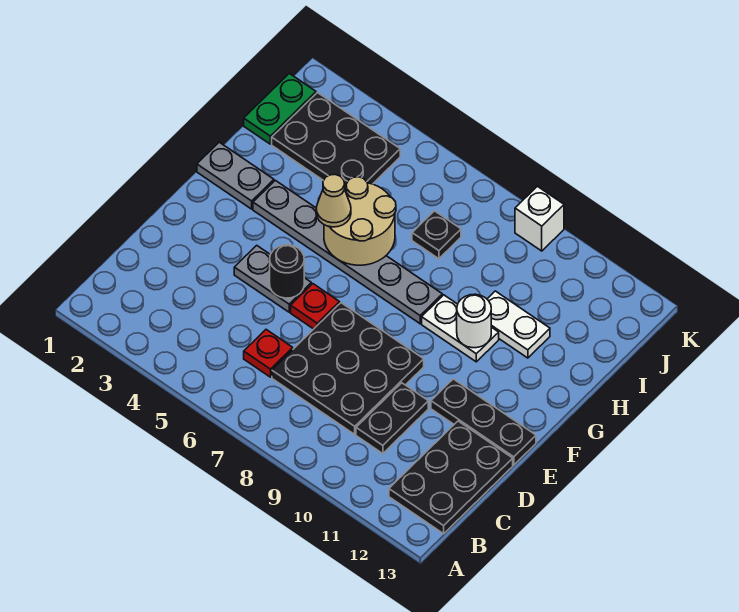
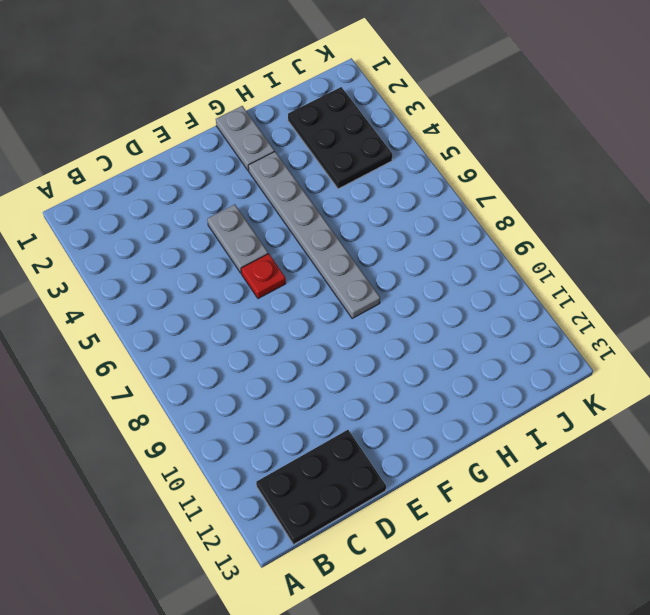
none -> red plate C6 level 1
none -> black plate C7:E9 level 1
none -> black plate C10:D10 level 1

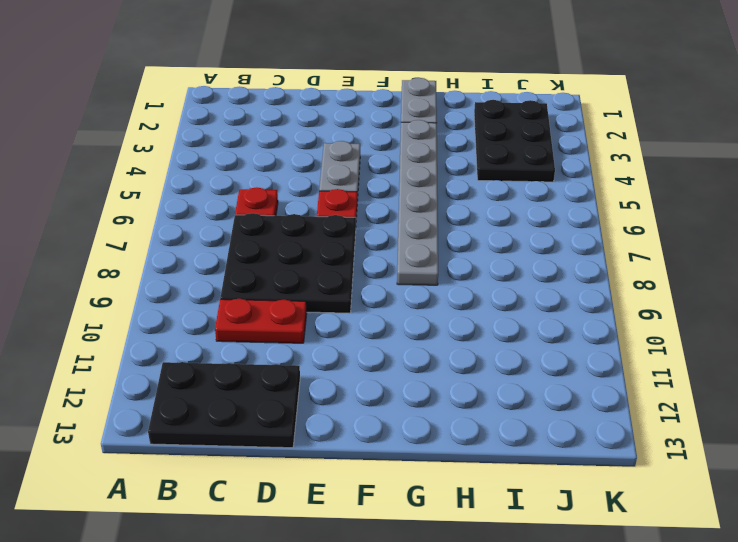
red plate C10:D10 level 1 -> black plate C10:D10 level 1
none -> black plate E11:E13 level 1
none -> white plate G9:G10 level 1
none -> white plate H10:H11 level 1

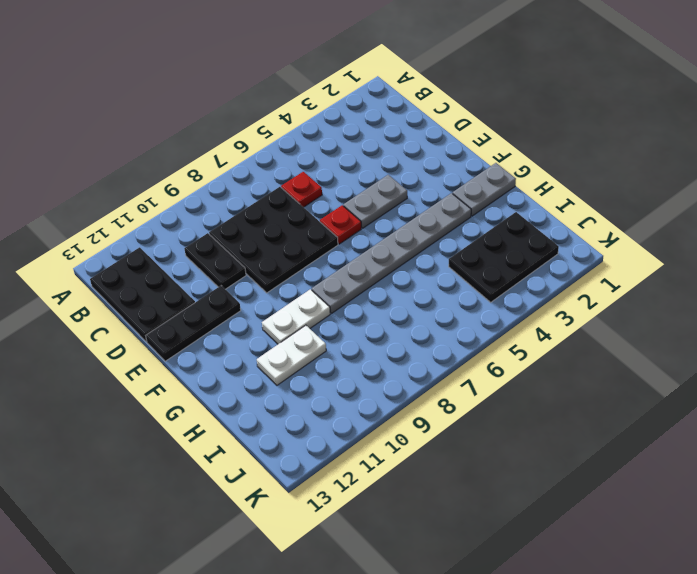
none -> green plate I1:J1 level 1
none -> black plate I7 level 1
none -> white brick K9 level 1

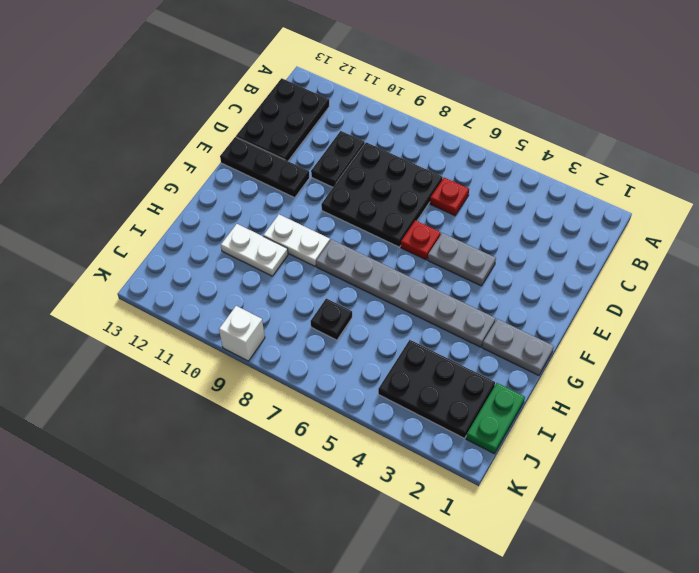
none -> black round brick E5 level 2
none -> tan round brick G5:H6 level 2
none -> white round brick G10 level 2

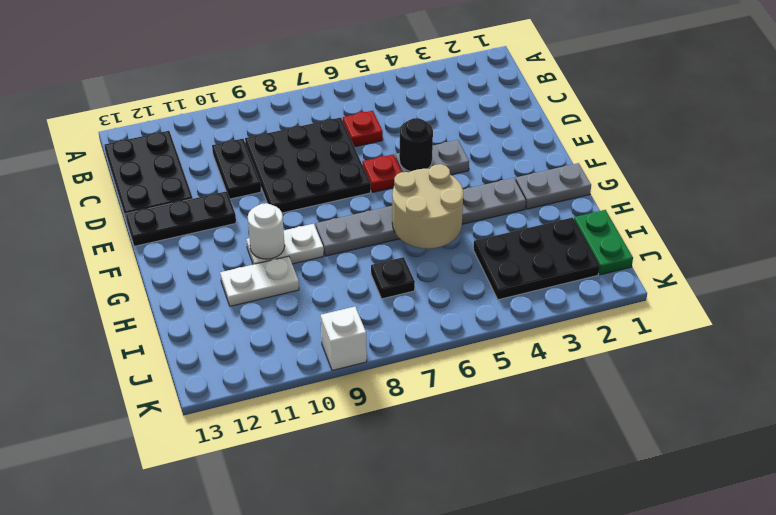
none -> tan cone G5 level 3

